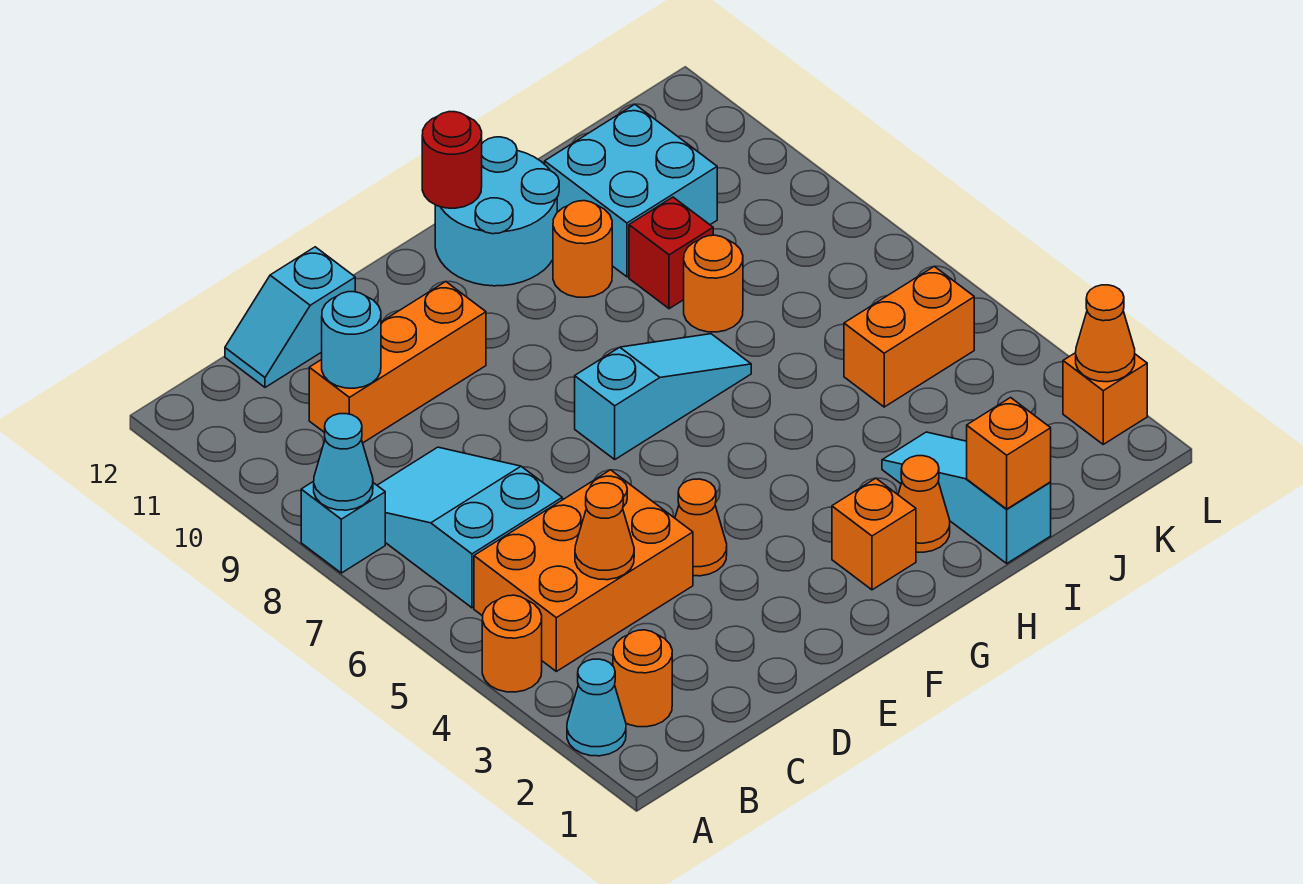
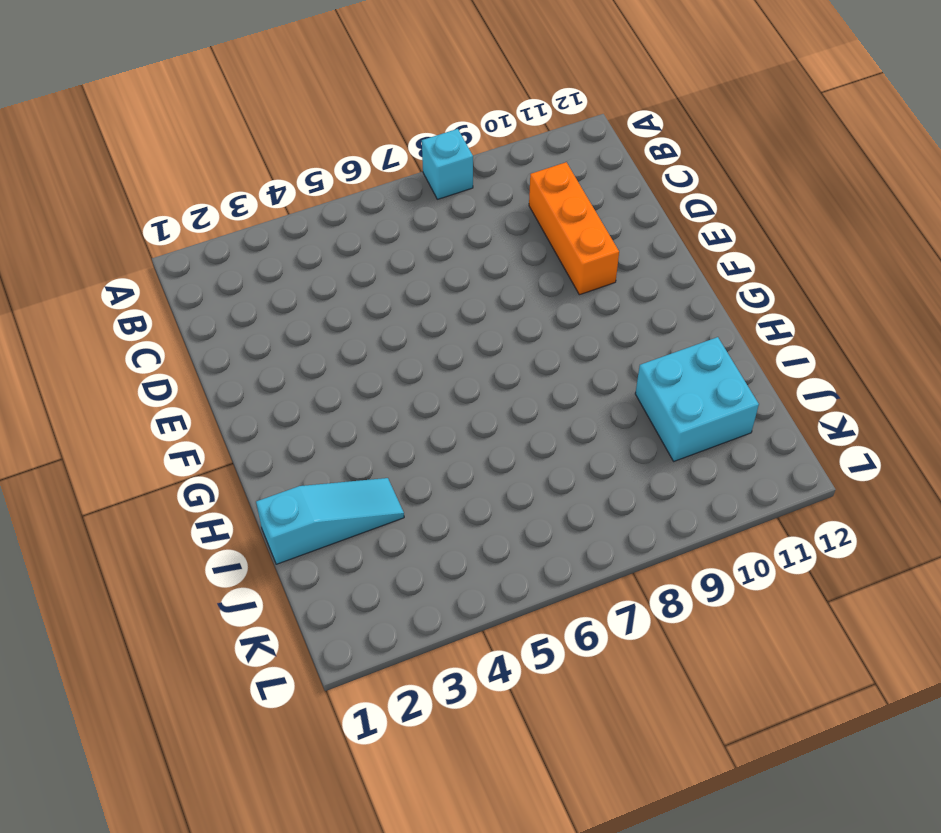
none -> cyan cone A2 level 1
none -> orange round brick A4 level 1
none -> orange round brick B2 level 1

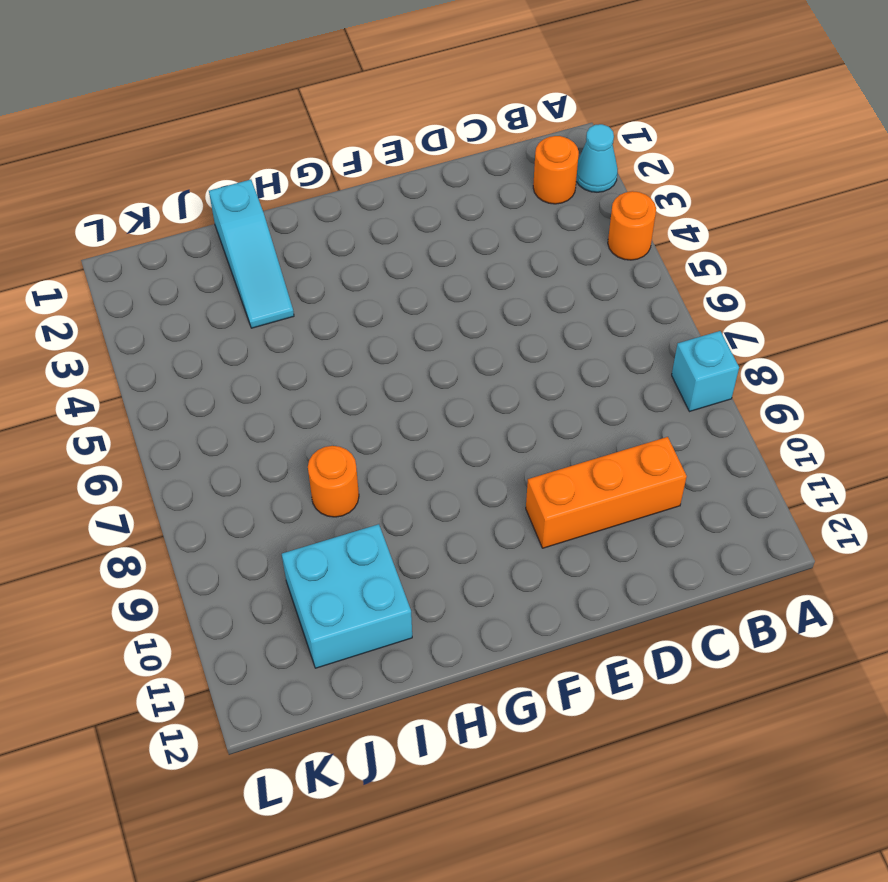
none -> orange brick B4:D5 level 1
none -> cyan slope B6:C8 level 1 top 6
none -> cyan slope C12:D12 level 1 top D

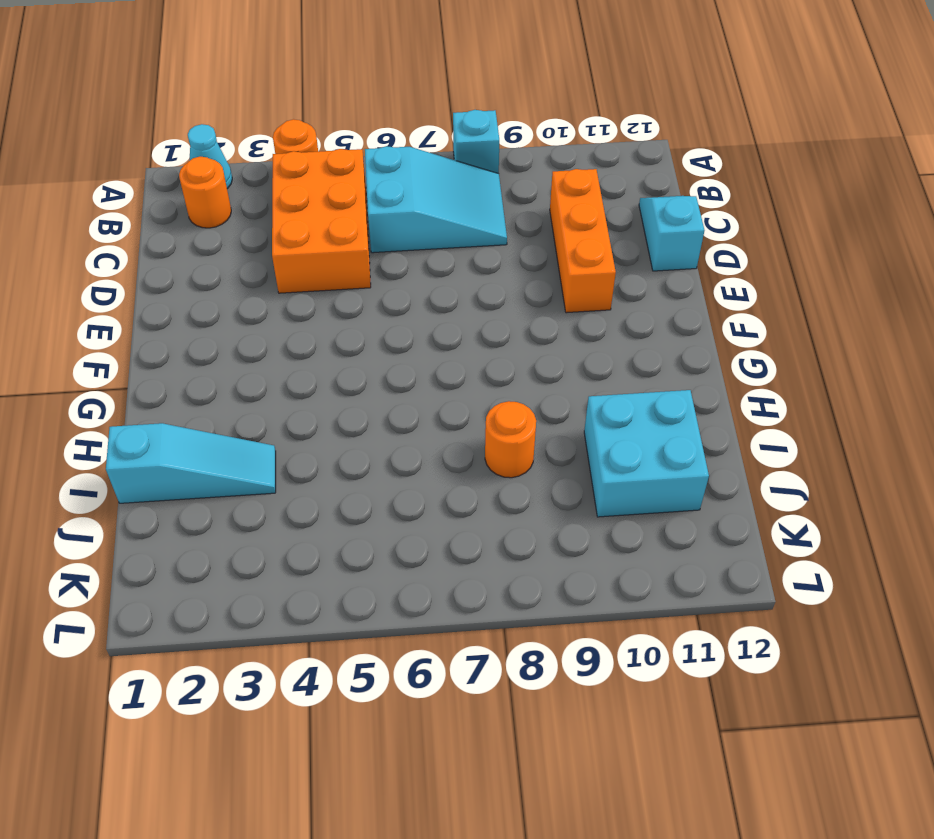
none -> orange cone E4 level 1
none -> cyan slope F7:H7 level 1 top F
none -> orange brick G2 level 1

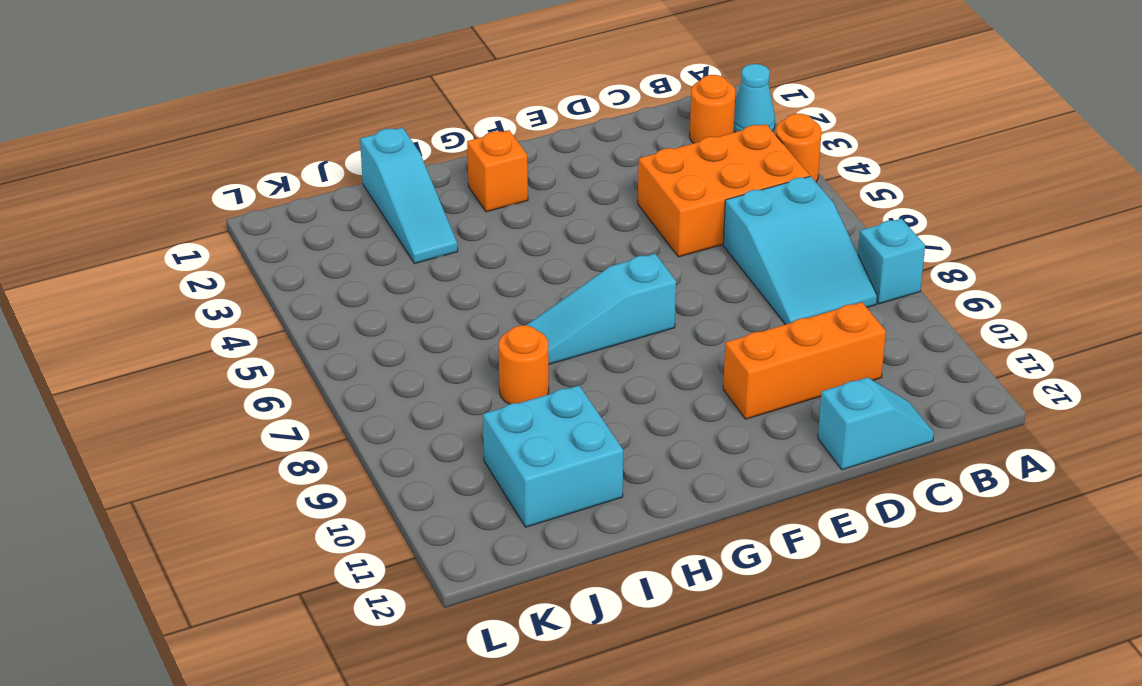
none -> orange cone E4 level 1
none -> cyan round brick G11:H12 level 1
none -> orange cone H2 level 1

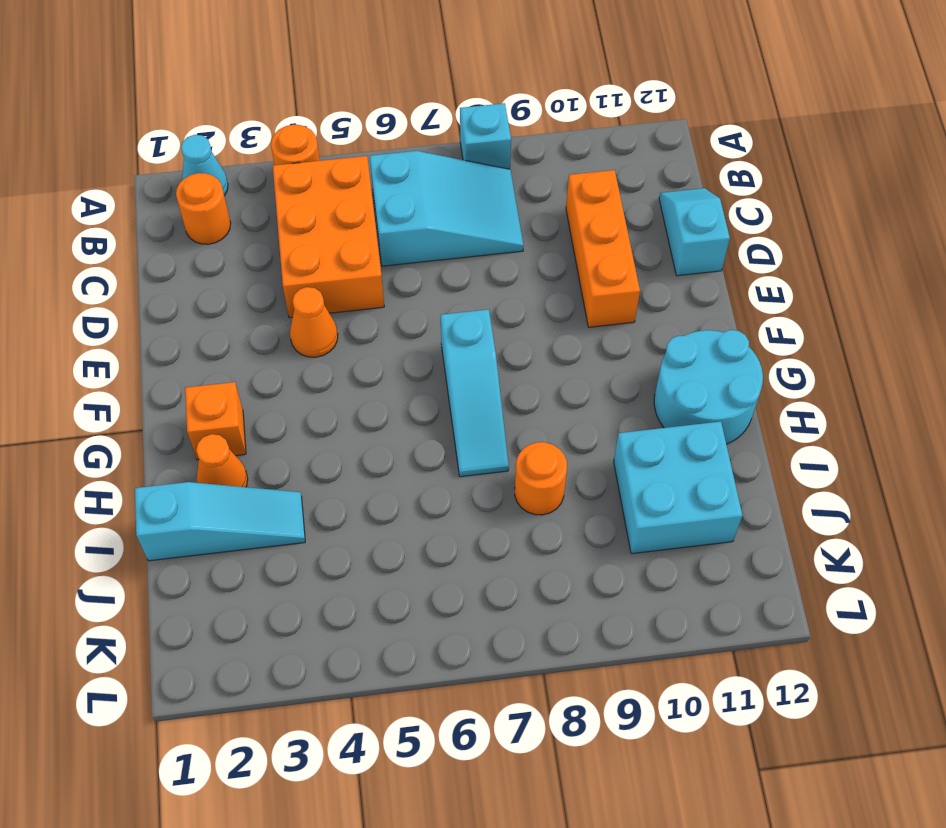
none -> orange round brick H10 level 1
none -> red brick I9 level 1
none -> orange brick J5:K5 level 1

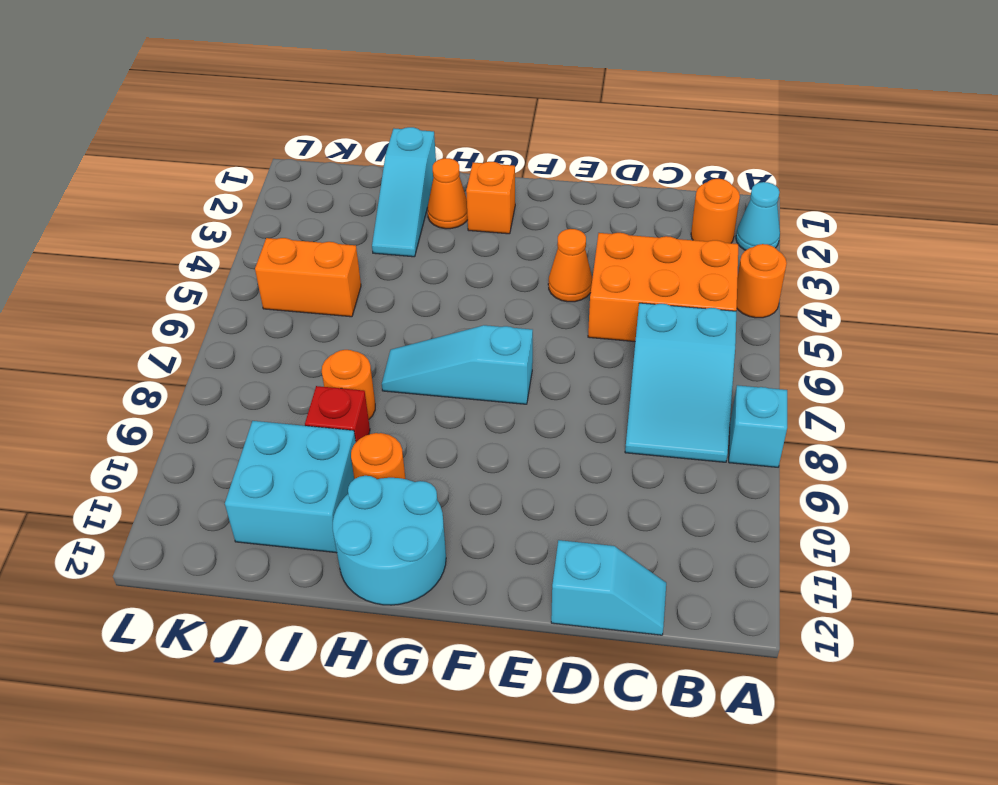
none -> orange brick C10:E10 level 1
none -> orange brick L2 level 1
none -> cyan cone A8 level 2

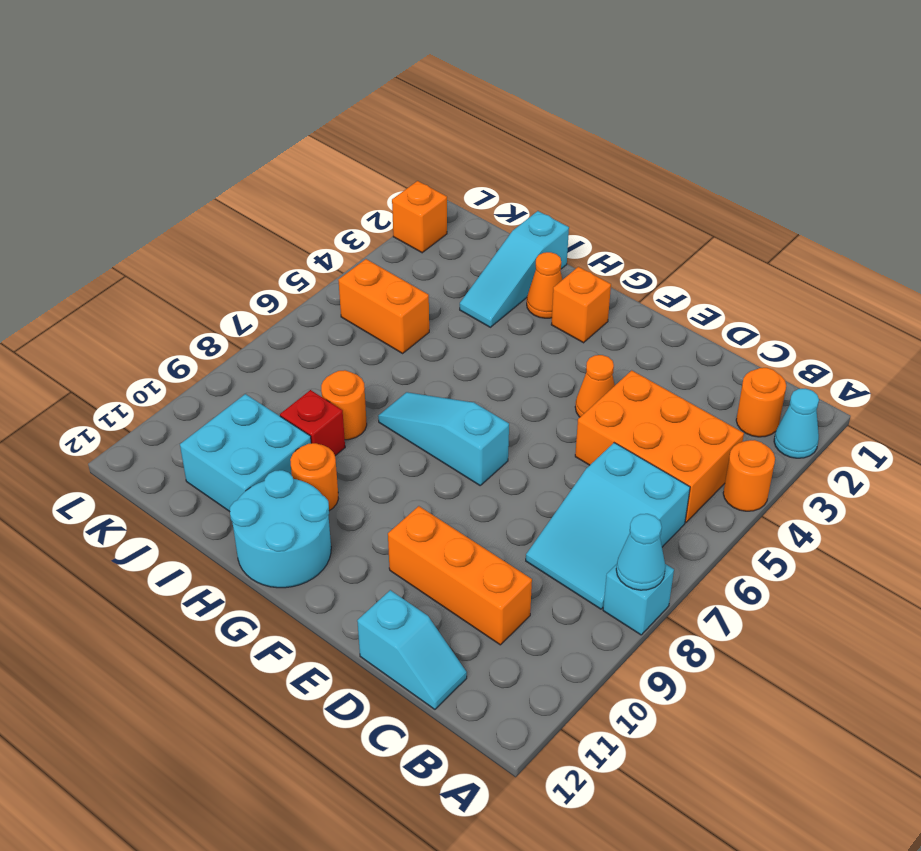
none -> orange cone C4 level 2
none -> cyan round brick C10 level 2
none -> red round brick G12 level 2

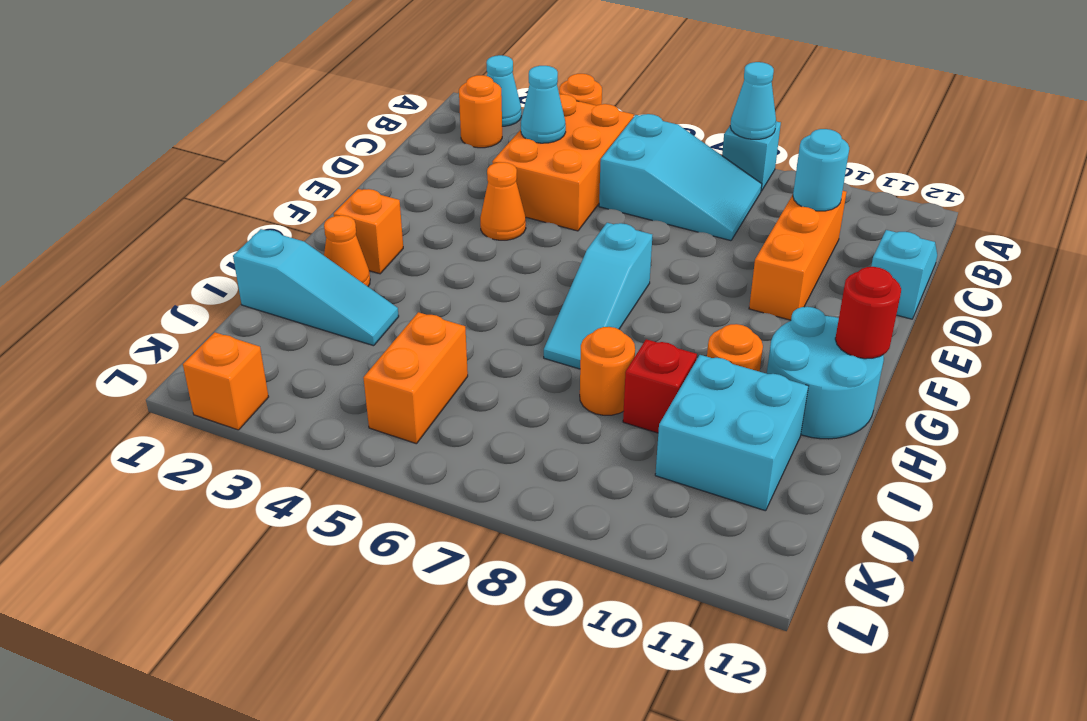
cyan cone C4 level 2 -> orange cone C4 level 2
none -> orange brick I1 level 2
none -> orange cone L2 level 2

